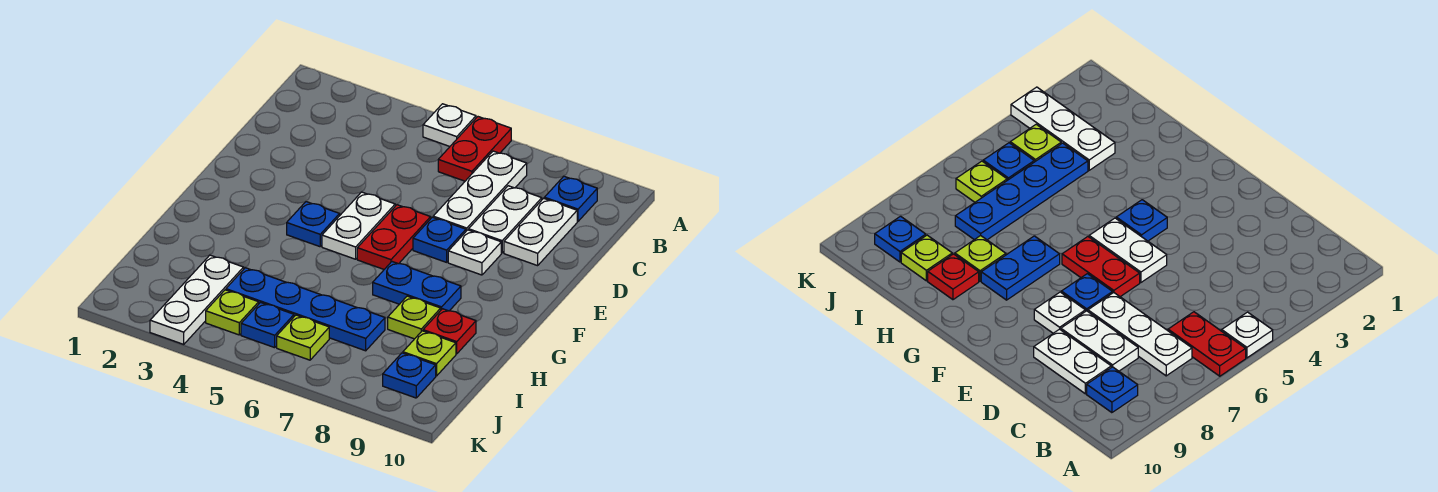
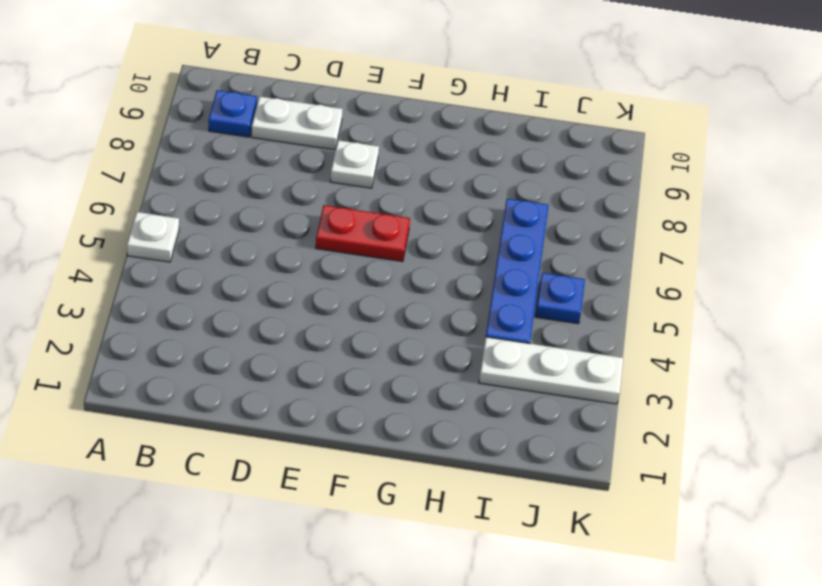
none -> red plate A6:B6 level 1
none -> white plate B7:D7 level 1
none -> white plate C8:D8 level 1

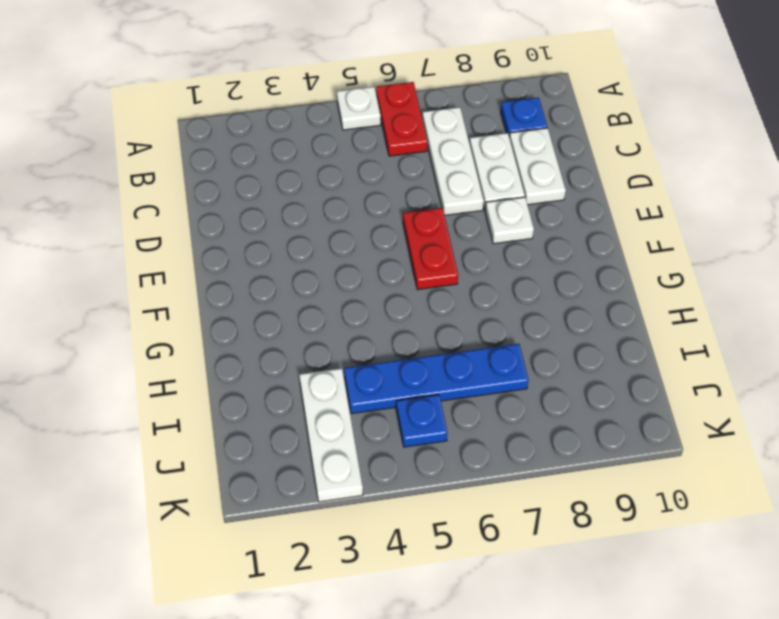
none -> white plate E5:F5 level 1
none -> blue plate E7 level 1
none -> blue plate F4 level 1

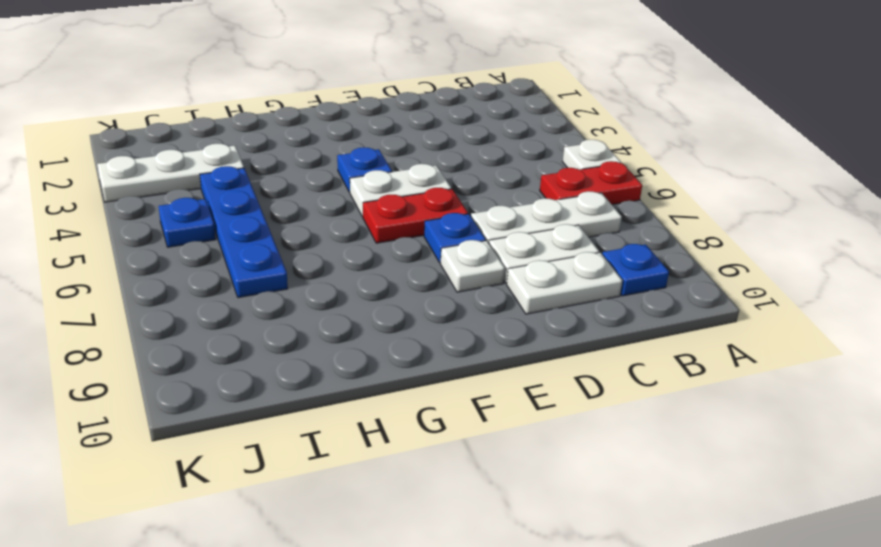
none -> blue plate G7:G8 level 1
none -> lime plate H8 level 1
none -> red plate H9 level 1

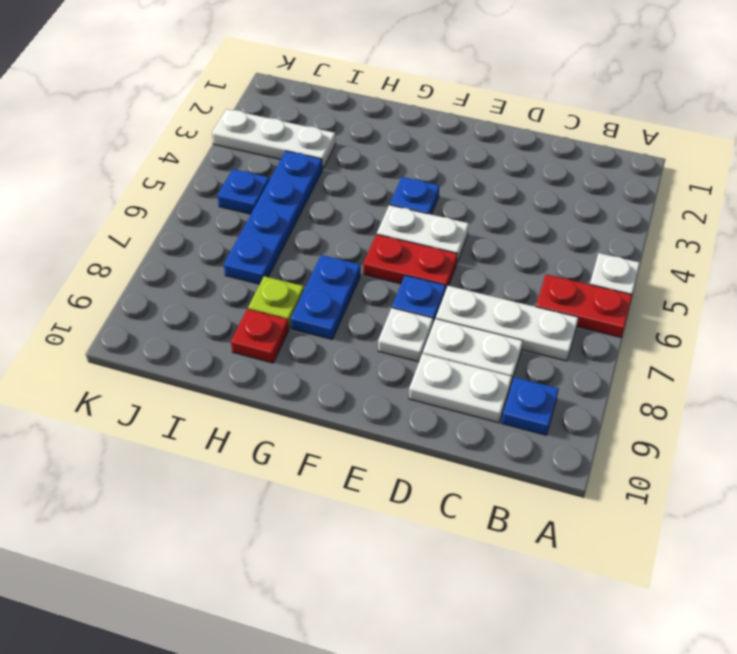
none -> lime plate I9 level 1
none -> lime plate J4 level 1
none -> lime plate J6 level 1

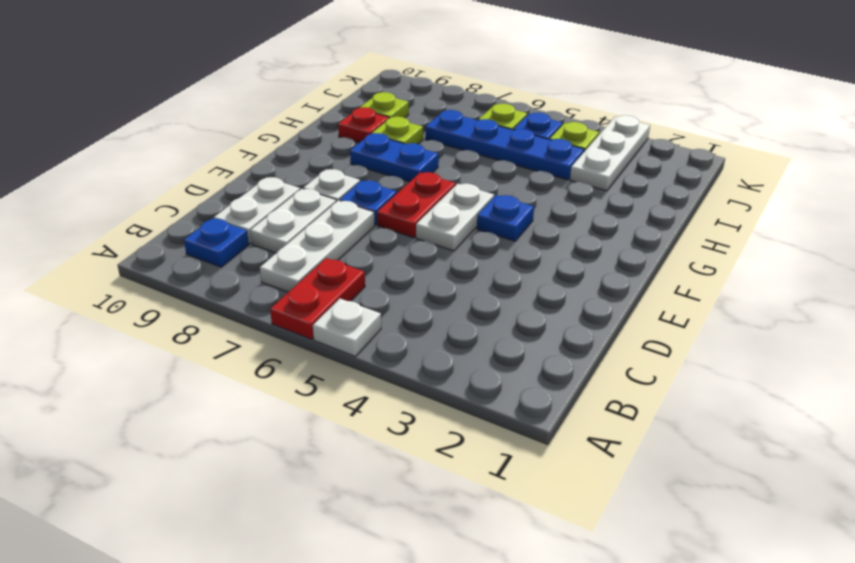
none -> blue plate J9 level 1

